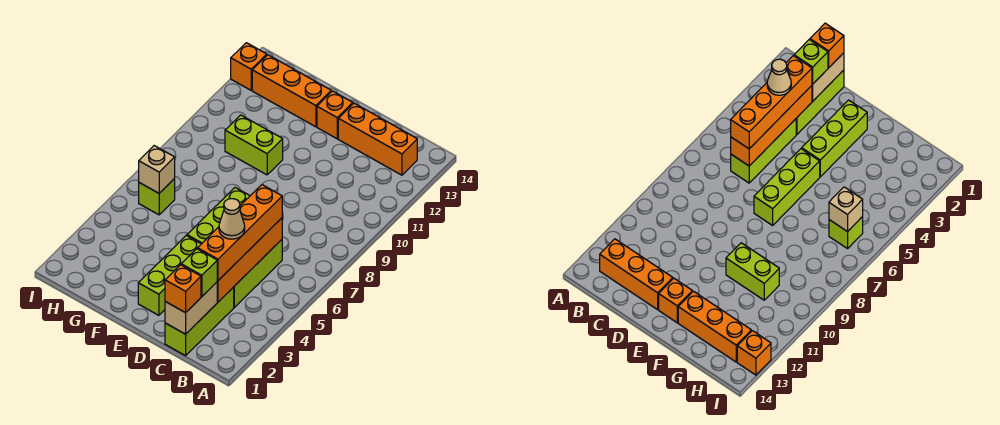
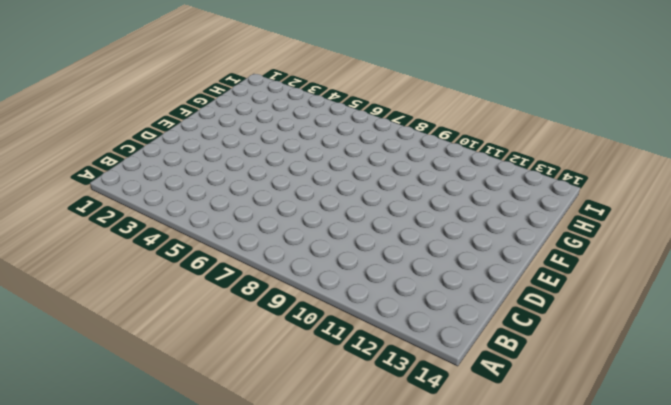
none -> orange brick B13:D13 level 1
none -> lime brick C1:C3 level 1
none -> lime brick C4:C6 level 1

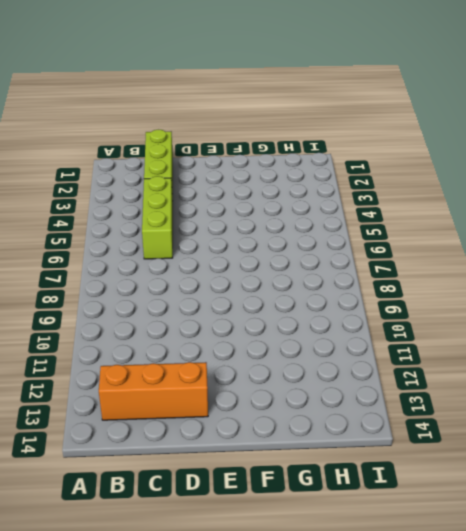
none -> lime brick E2:E4 level 1
none -> lime brick E5:E7 level 1
none -> orange brick E13 level 1

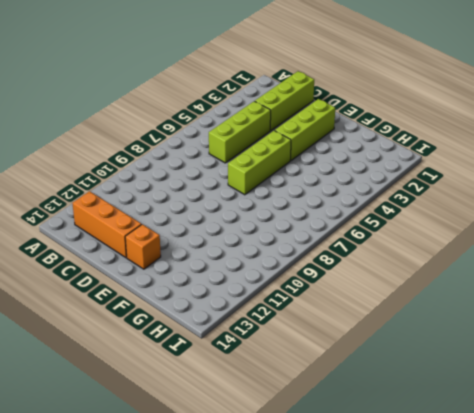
none -> lime brick F10:G10 level 1
none -> orange brick F13:H13 level 1
none -> lime brick H6 level 1

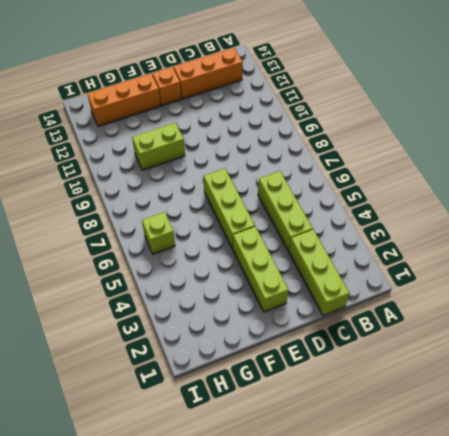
none -> orange brick I13 level 1
none -> tan brick C1:C2 level 2
none -> orange brick C3:C6 level 2

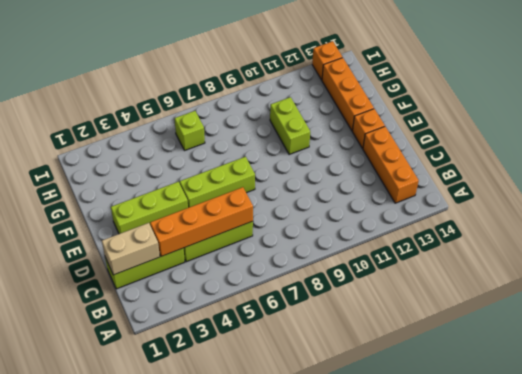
none -> tan brick H6 level 2
none -> orange brick C1 level 3
none -> lime brick C2 level 3

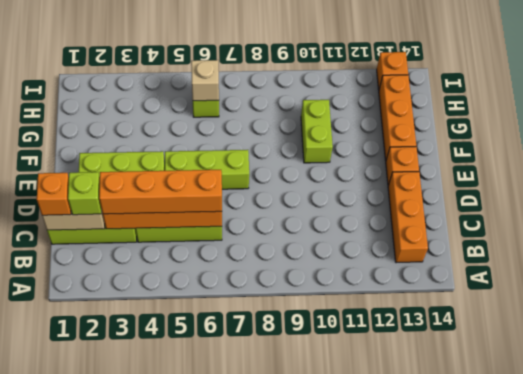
none -> tan cone C4 level 4

